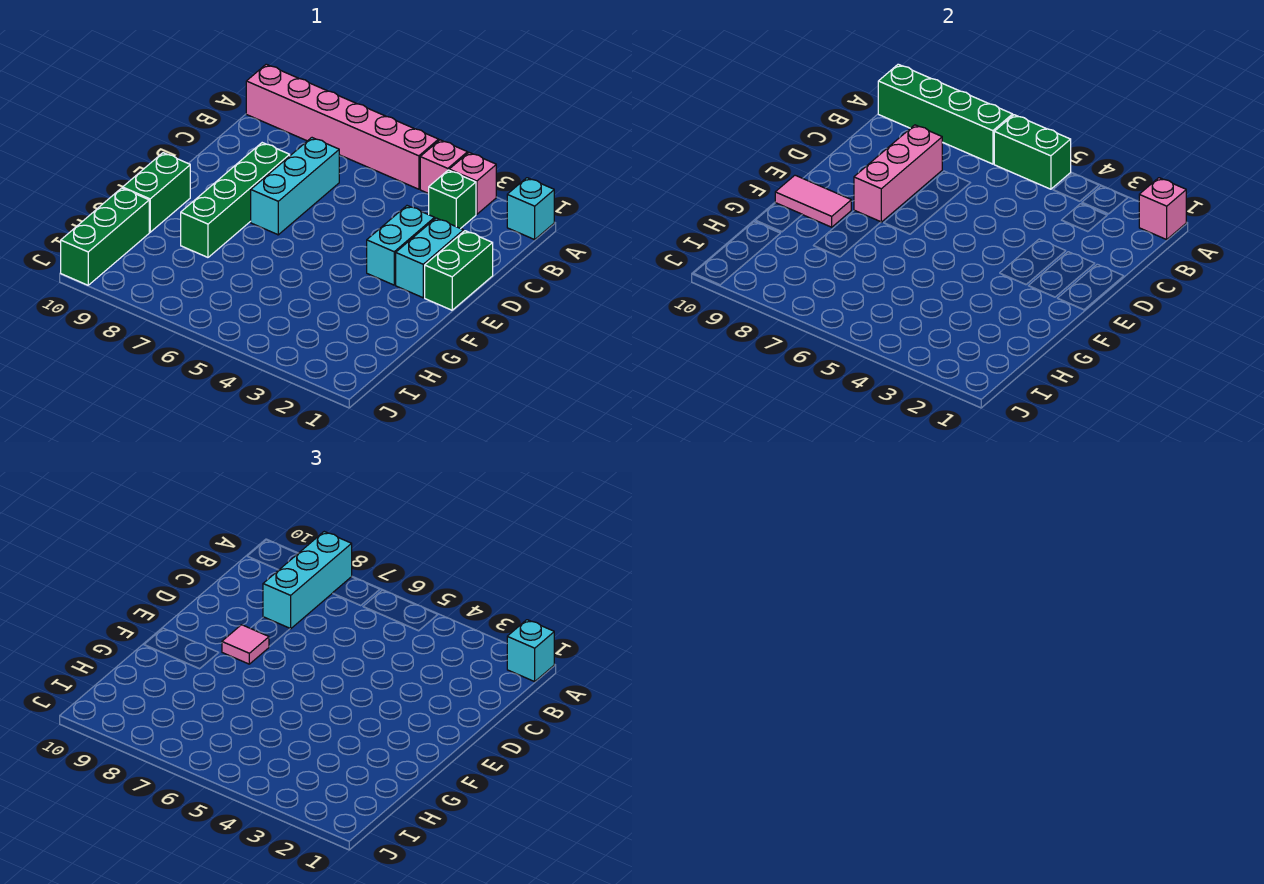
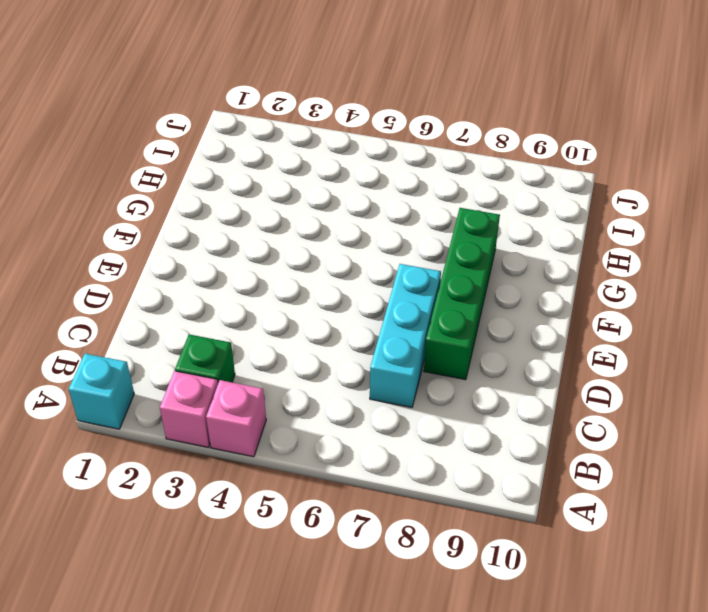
none -> pink brick A5:A10 level 1
none -> green brick D1:E1 level 1
none -> cyan brick D2:E2 level 1

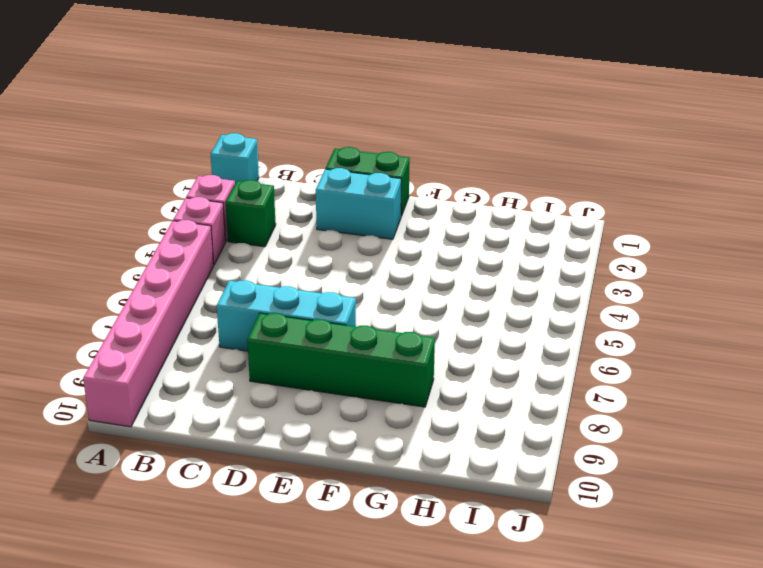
none -> cyan brick D3:E3 level 1
none -> green brick F10:G10 level 1
none -> green brick H10:J10 level 1

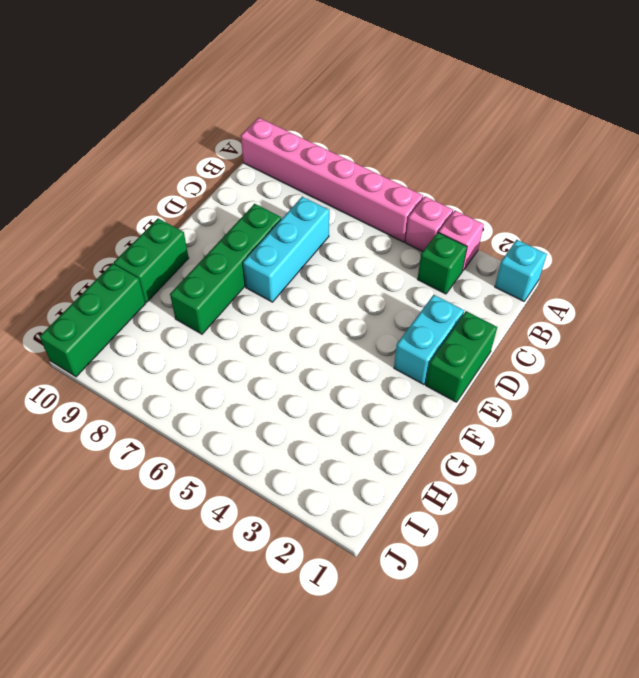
none -> cyan brick D3:E3 level 1
none -> pink brick A1 level 2
none -> green brick A5:A6 level 2

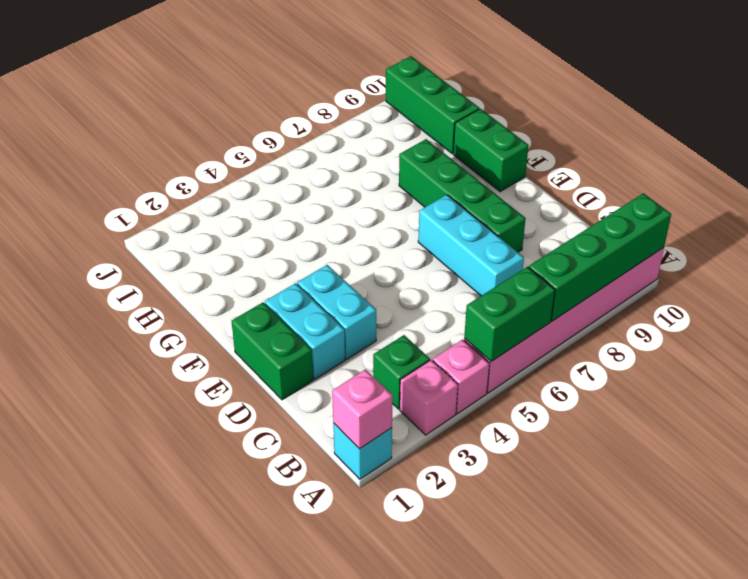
none -> pink brick C8:E8 level 2
none -> pink tile F9:F10 level 2
none -> cyan brick A1 level 3

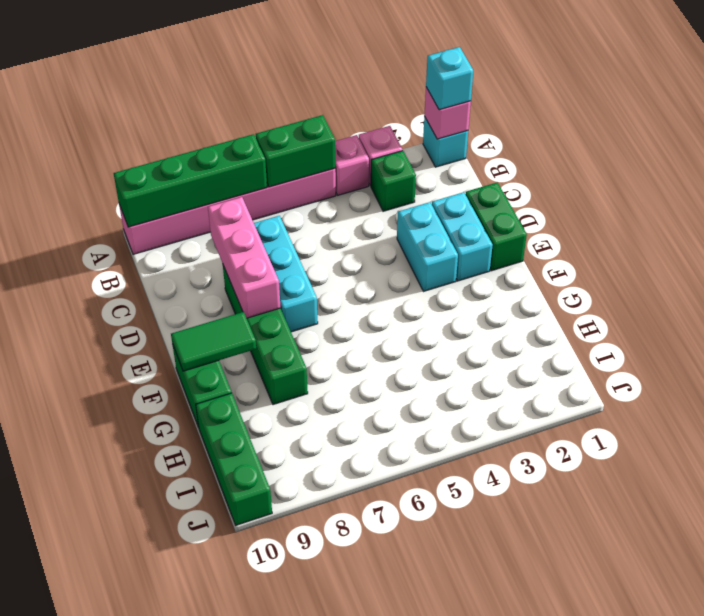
green tile F9:F10 level 2 -> pink tile F9:F10 level 2
none -> cyan brick A8:C8 level 3
none -> pink tile E8 level 3

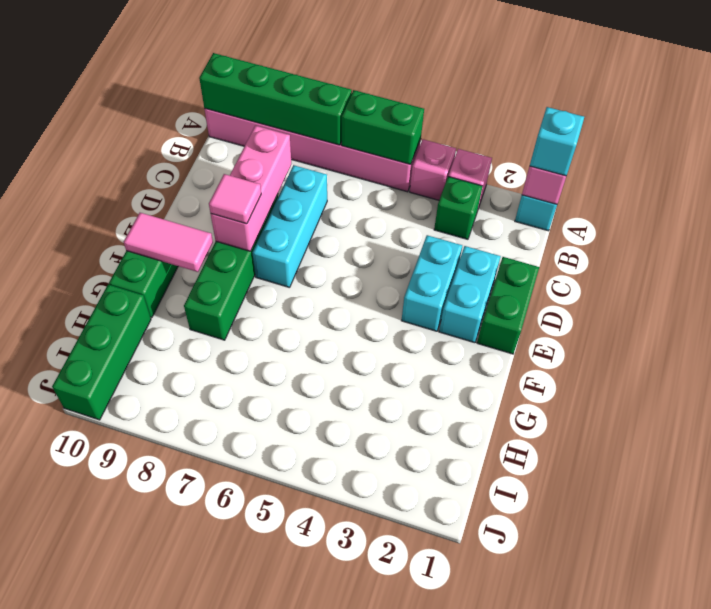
none -> cyan brick A8:C8 level 3

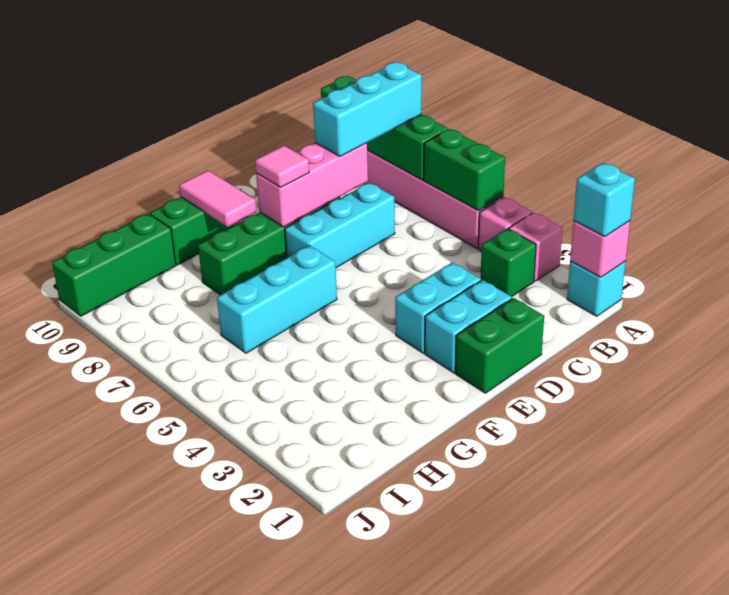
cyan brick F6:H6 level 1 -> none

